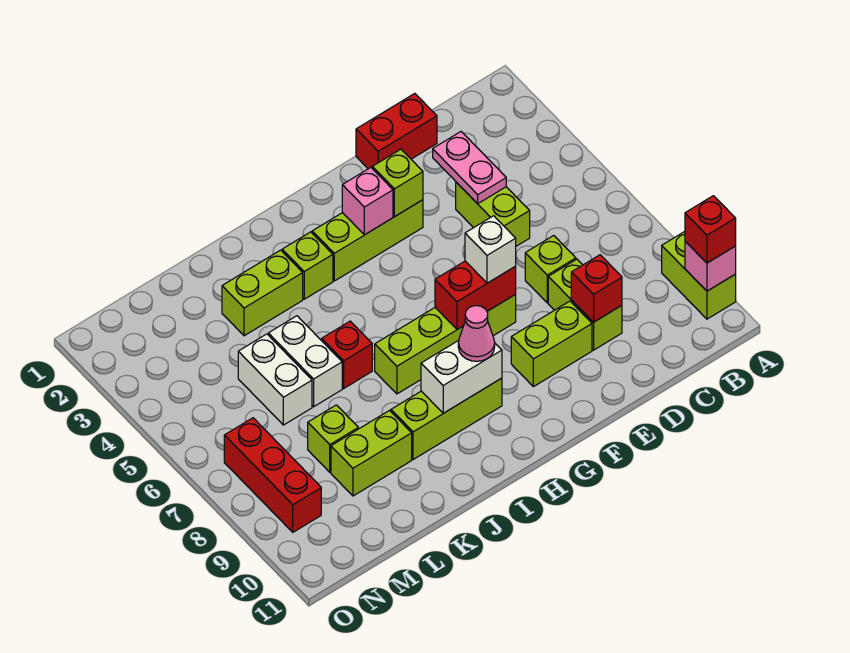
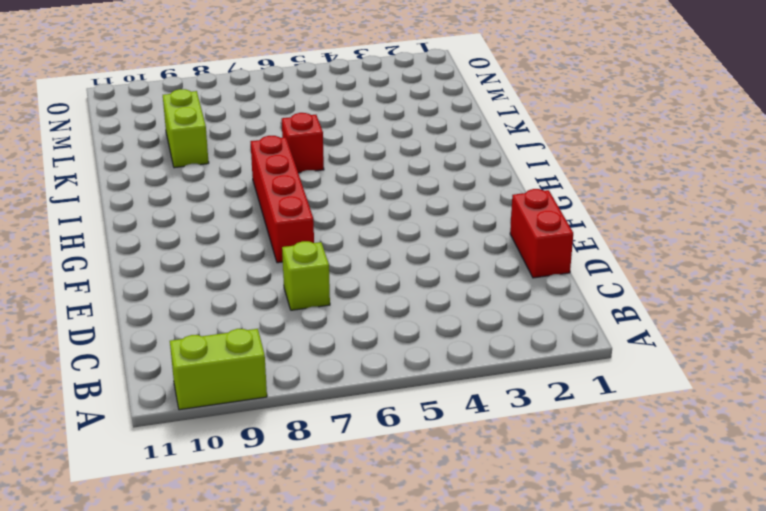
red brick F7:I7 level 1 -> lime brick F7:I7 level 1
none -> lime brick D4:D5 level 1
none -> lime brick D8:D9 level 1
none -> lime brick E9:F9 level 1

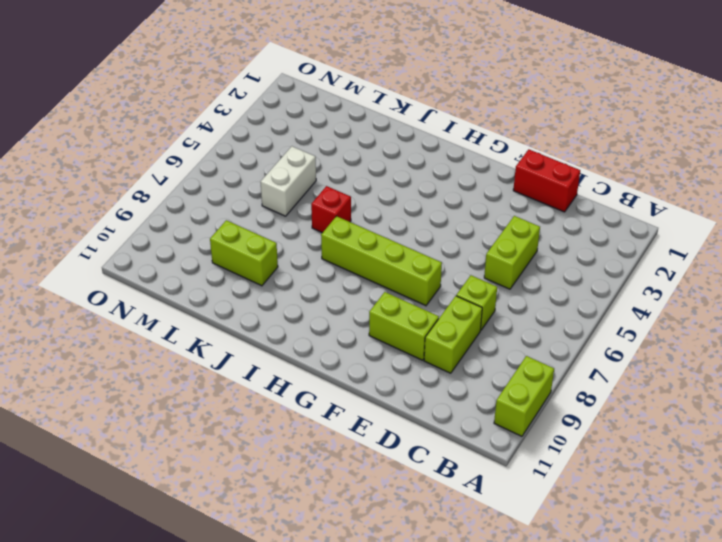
none -> lime brick F3:H3 level 1
none -> lime brick H9:J9 level 1
none -> lime brick I3 level 1

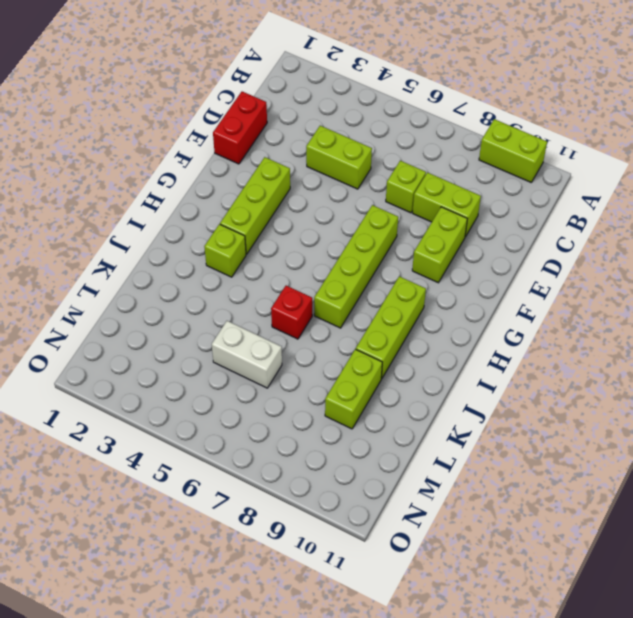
none -> lime brick J3:K3 level 1
none -> white brick K5:K6 level 1
none -> lime brick L8 level 1

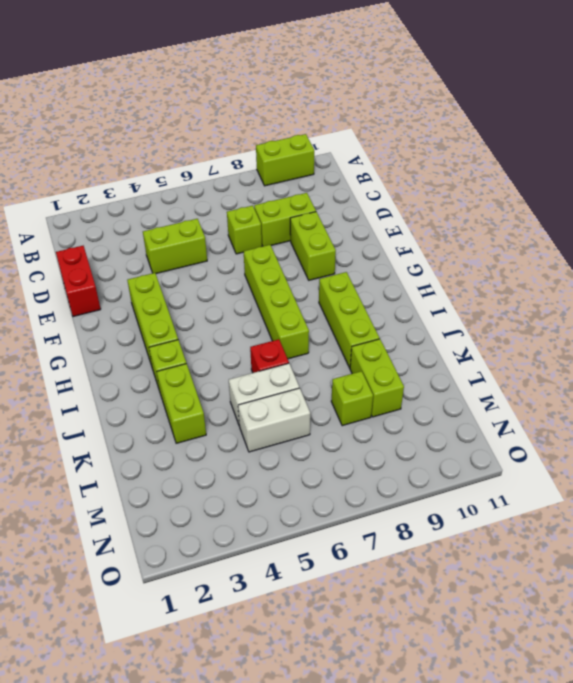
none -> red brick N7:N9 level 1
none -> pink brick A10 level 2
none -> pink plate D3:D4 level 2

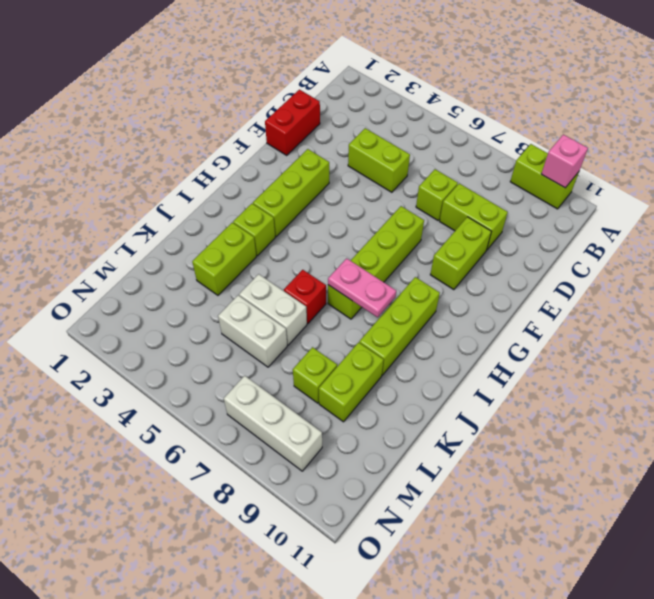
pink plate I7:I8 level 2 -> pink plate D3:D4 level 2
white brick N7:N9 level 1 -> red brick N7:N9 level 1
none -> red brick D9 level 2
none -> lime brick F3 level 2
none -> red brick F7:G7 level 2

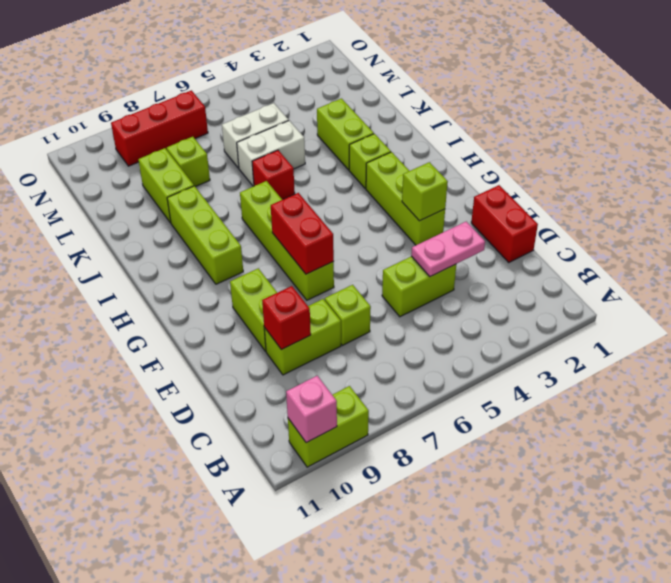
none -> pink brick G3 level 2
none -> white brick H9:I9 level 2
none -> red brick A10 level 3

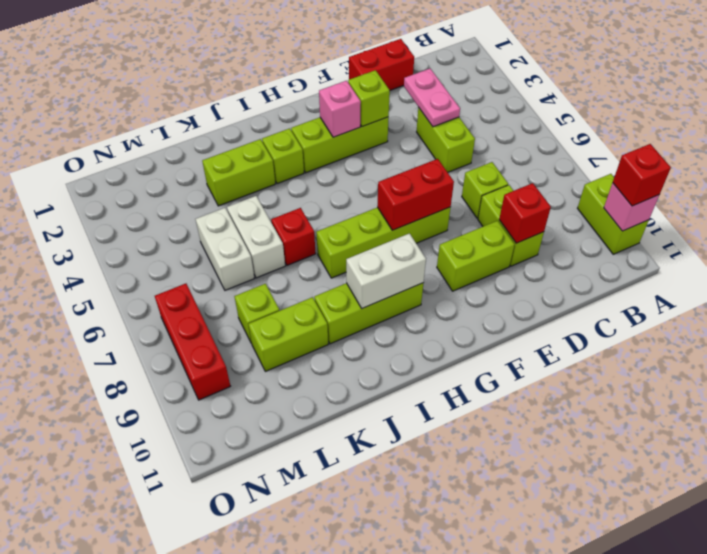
none -> white brick F7 level 3
none -> pink cone H9 level 3

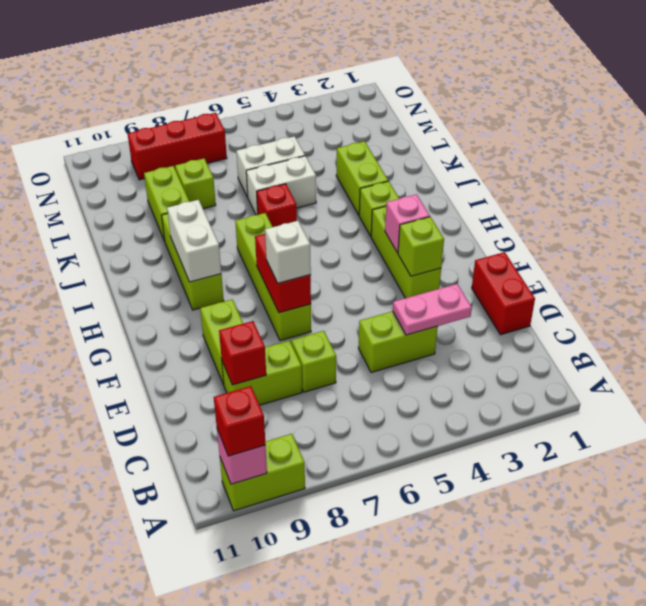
none -> pink cone H9 level 3

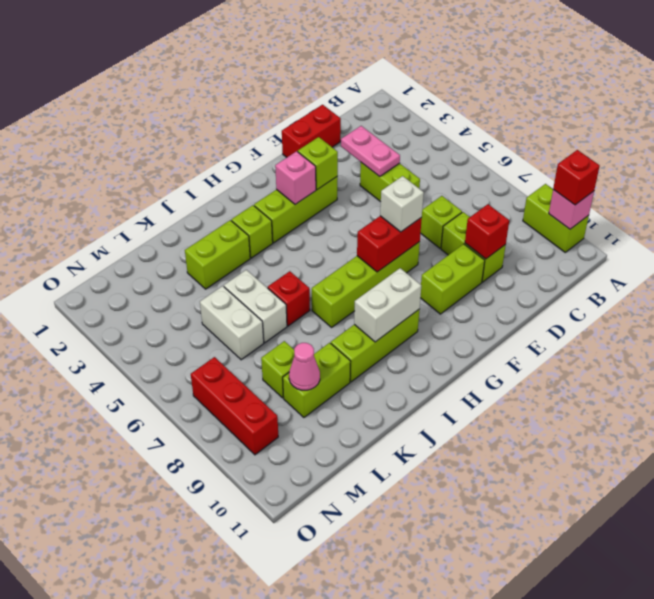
pink cone L9 level 2 -> pink cone H9 level 3

